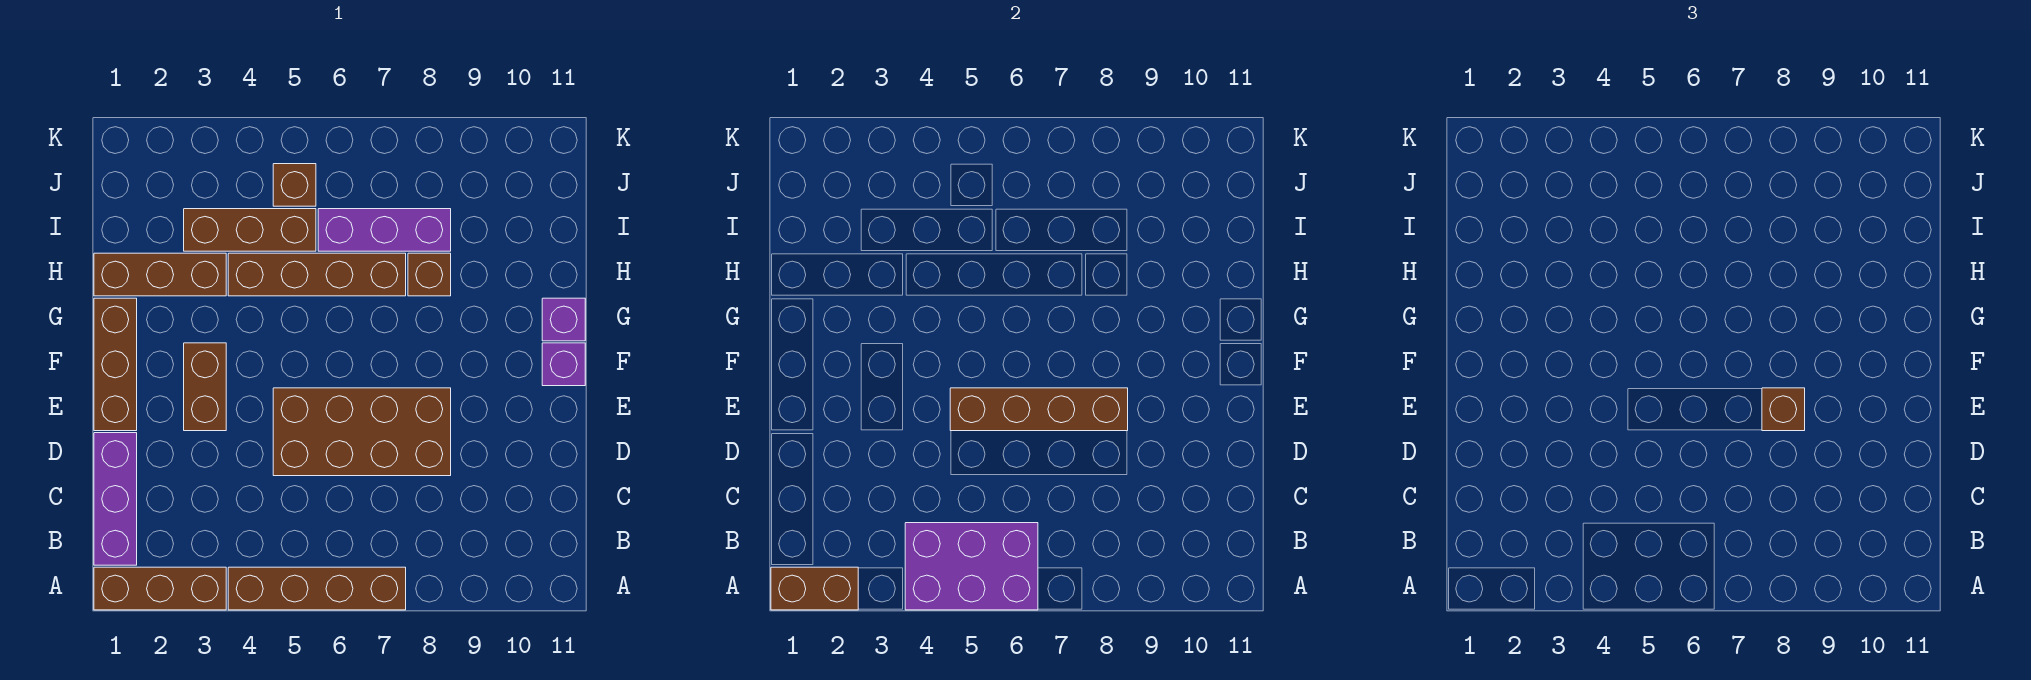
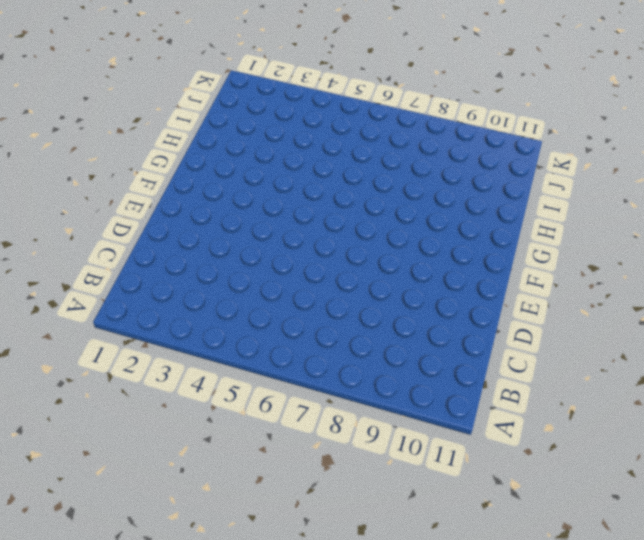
none -> brown brick A1:A3 level 1
none -> brown brick A4:A7 level 1
none -> purple brick B1:D1 level 1

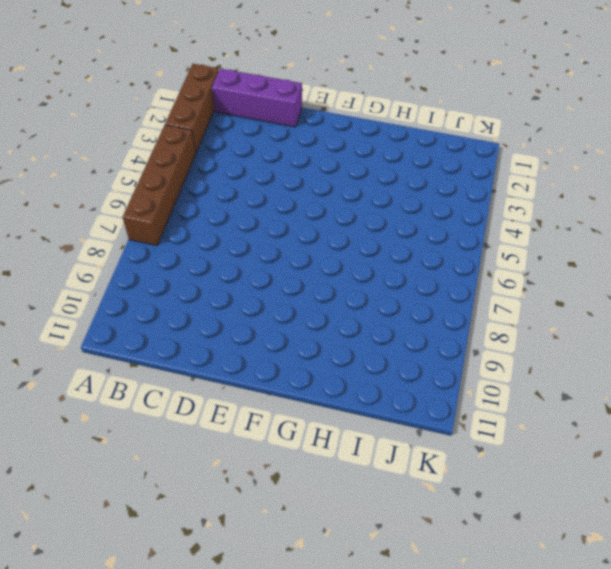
none -> brown brick D5:E8 level 1
none -> brown brick E1:G1 level 1
none -> brown brick E3:F3 level 1

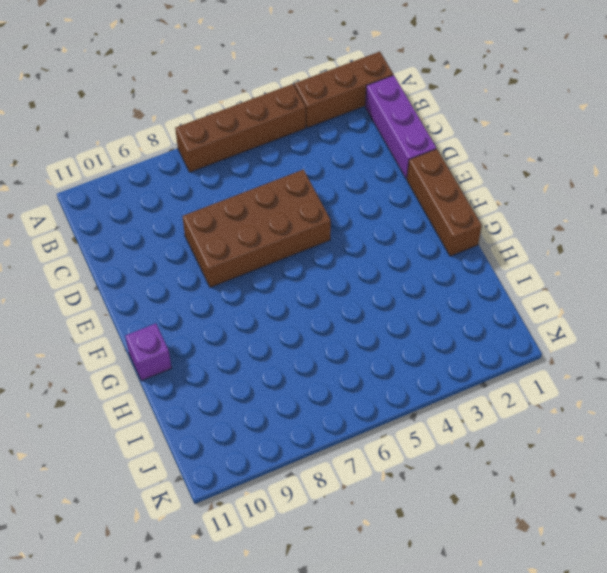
none -> brown brick E3:F3 level 1
none -> purple brick F11 level 1
none -> brown brick H1:H3 level 1

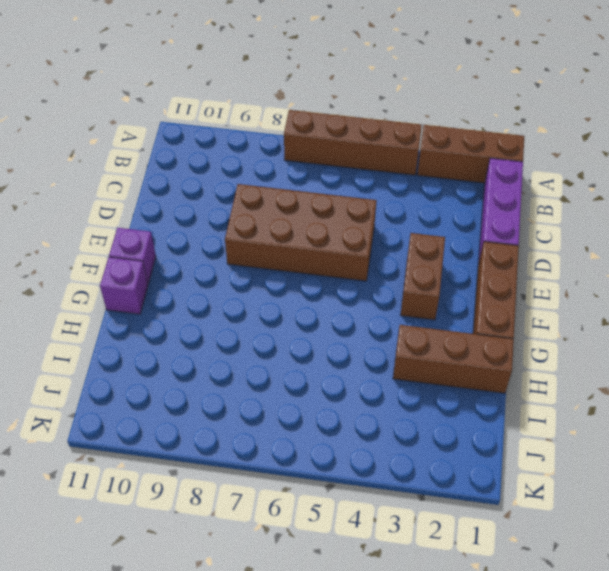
none -> brown brick H4:H7 level 1
none -> brown brick H8 level 1
none -> brown brick I3:I5 level 1

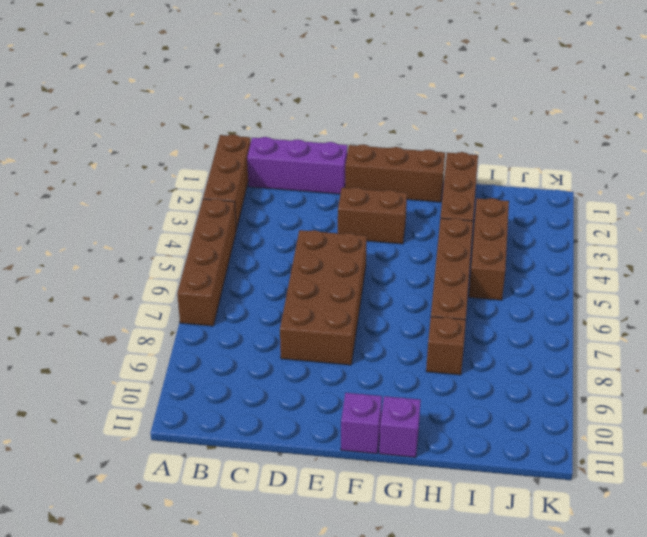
none -> purple brick I6:I8 level 1
none -> brown brick J5 level 1
none -> brown brick A1:A2 level 2

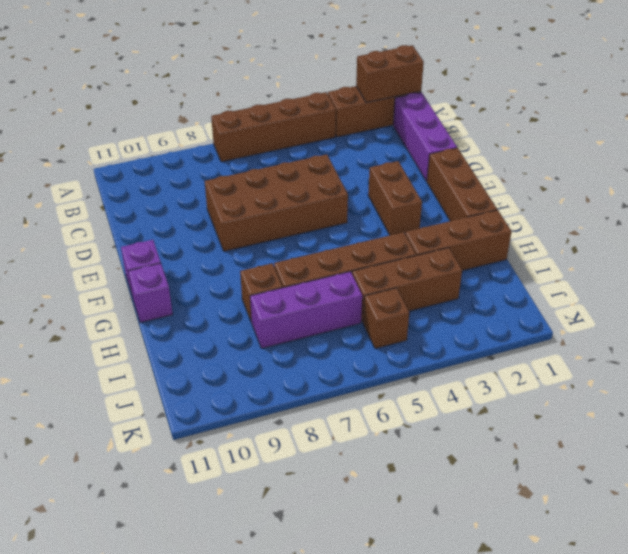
none -> purple brick A4:B6 level 2
none -> brown brick E5:E8 level 2
none -> brown brick E8 level 3

